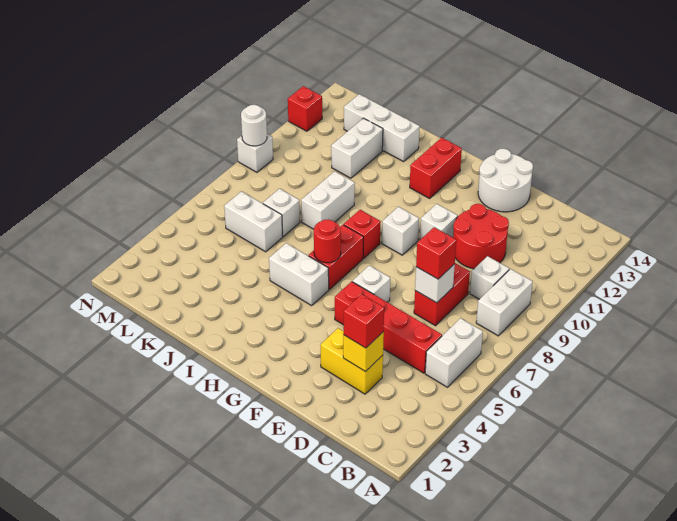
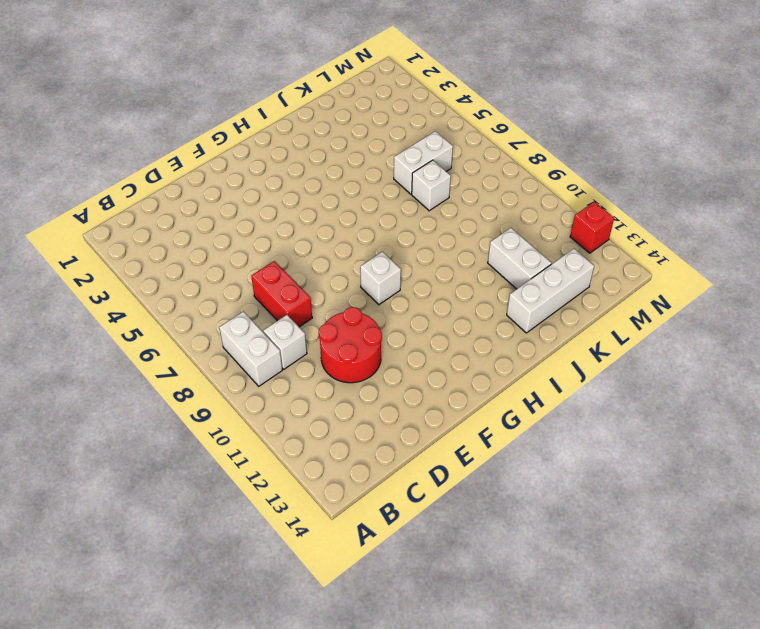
none -> white brick B5:B6 level 1
none -> red brick C5:F5 level 1
none -> yellow brick D3:E3 level 1

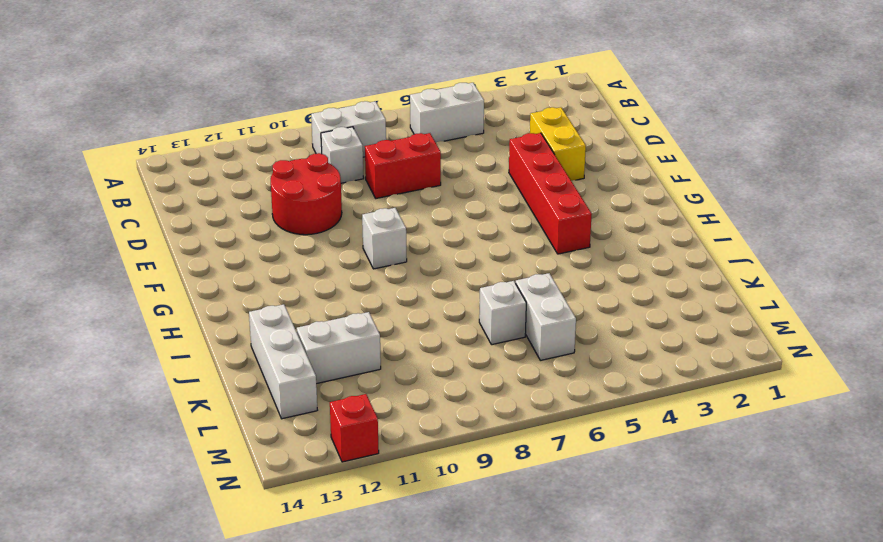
red brick E4:H4 level 1 -> red brick C5:F5 level 1
none -> white round brick E13:F14 level 1
none -> white brick F6 level 1
none -> white brick F10 level 1

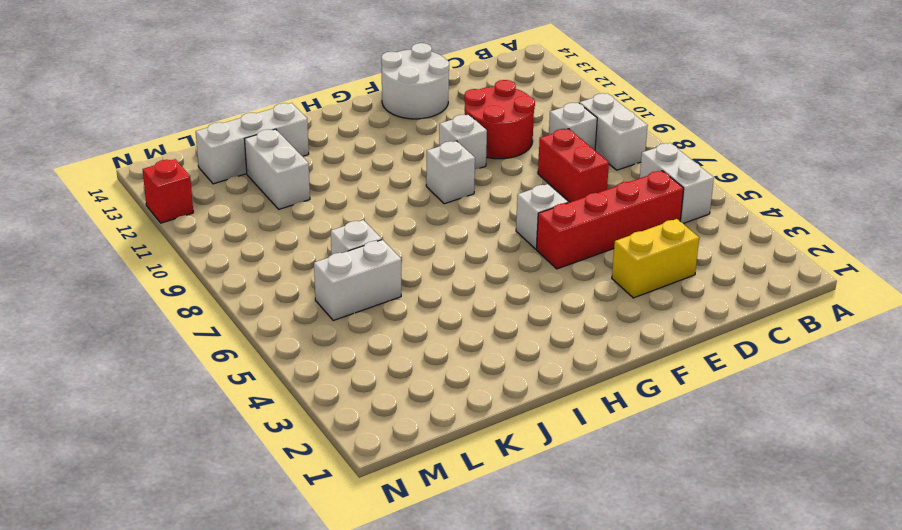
none -> white brick H5:I5 level 1
none -> red brick H6:H7 level 1
none -> red brick H8 level 1

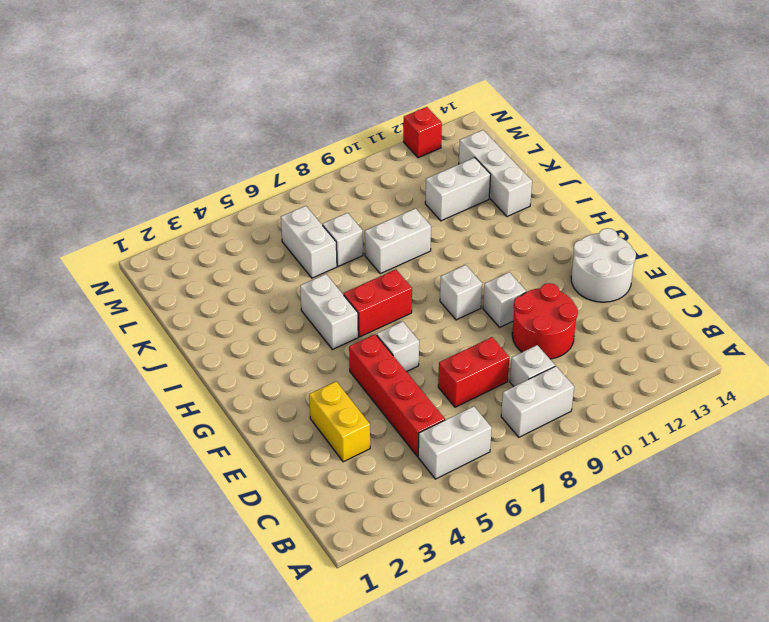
none -> red brick H8 level 1
none -> red brick H12:H13 level 1
none -> white brick N9 level 1

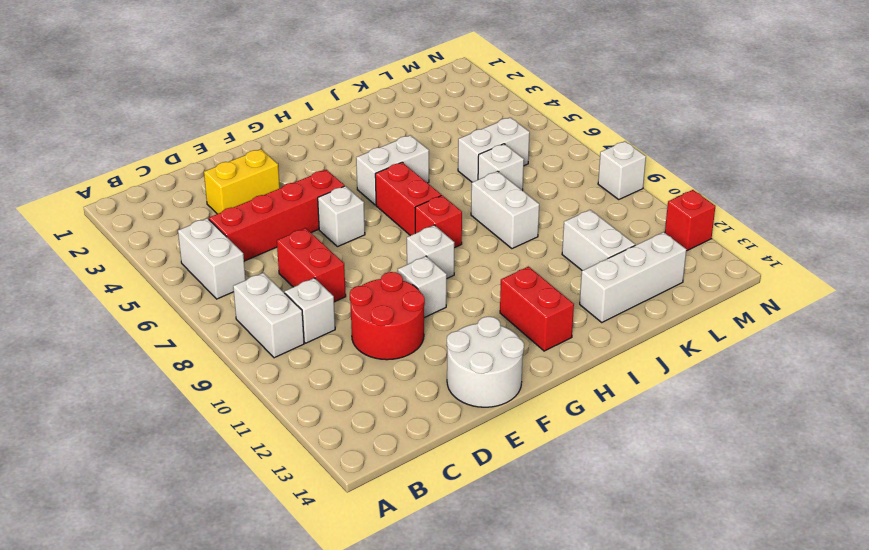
none -> yellow brick D3 level 2
none -> white brick D7 level 2
none -> red round brick H6 level 2

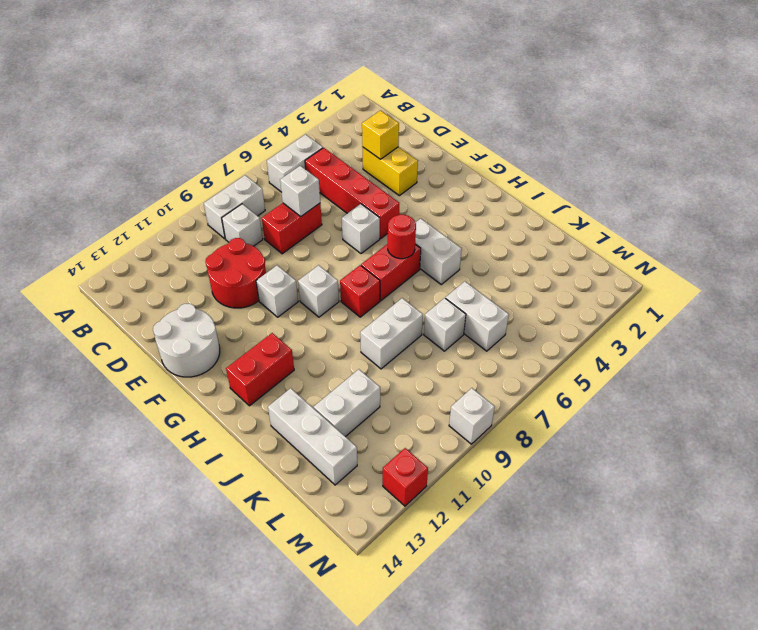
none -> white round brick N9 level 2
none -> red brick D3 level 3
none -> red brick D7 level 3

